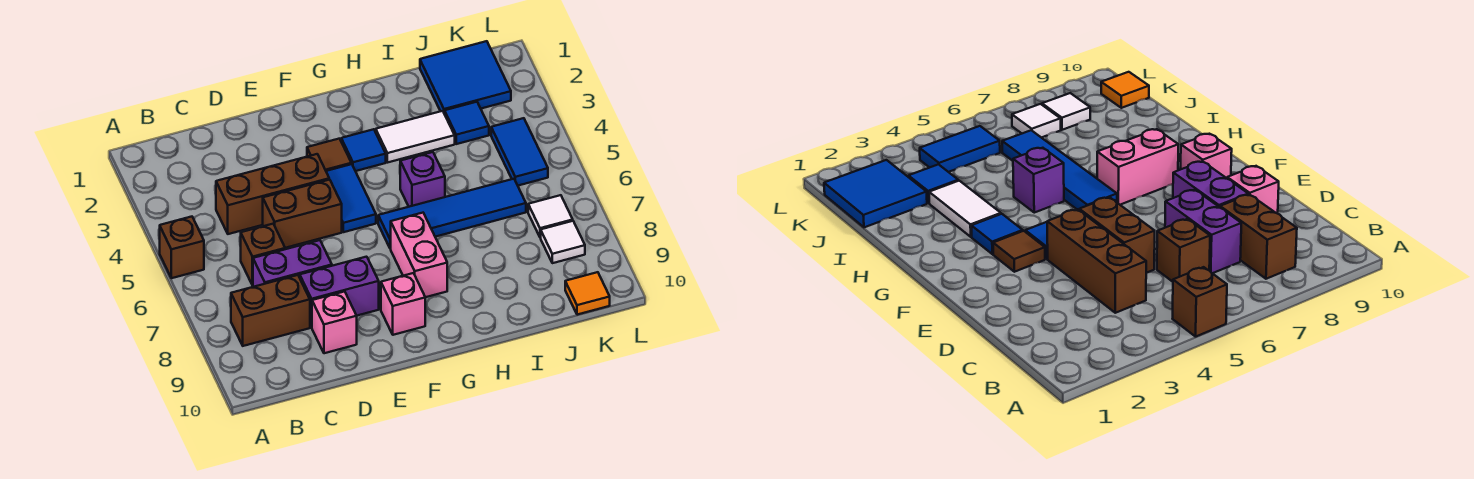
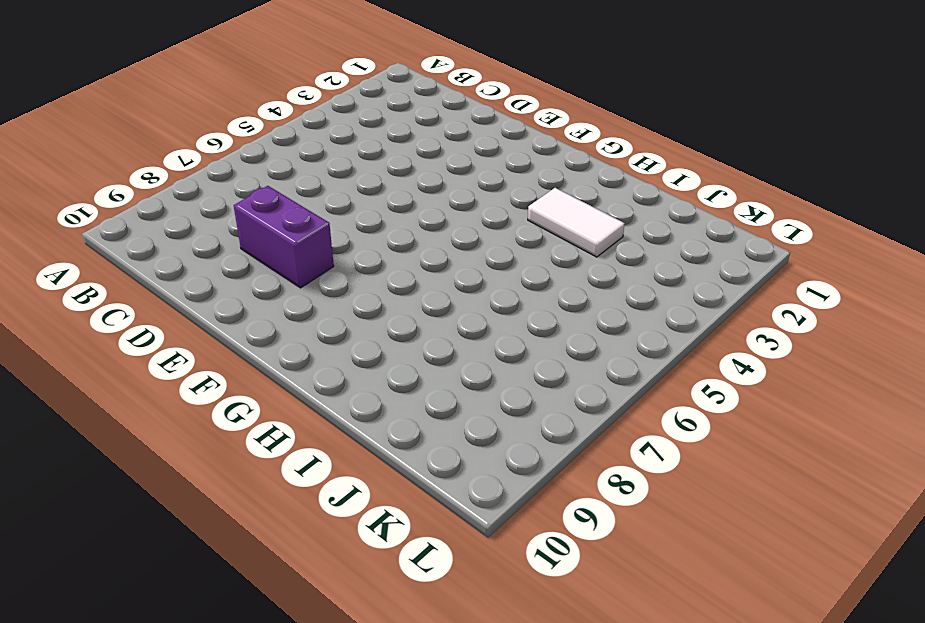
none -> brown brick A5 level 1
none -> brown brick B8:C8 level 1
none -> brown brick C4:E4 level 1

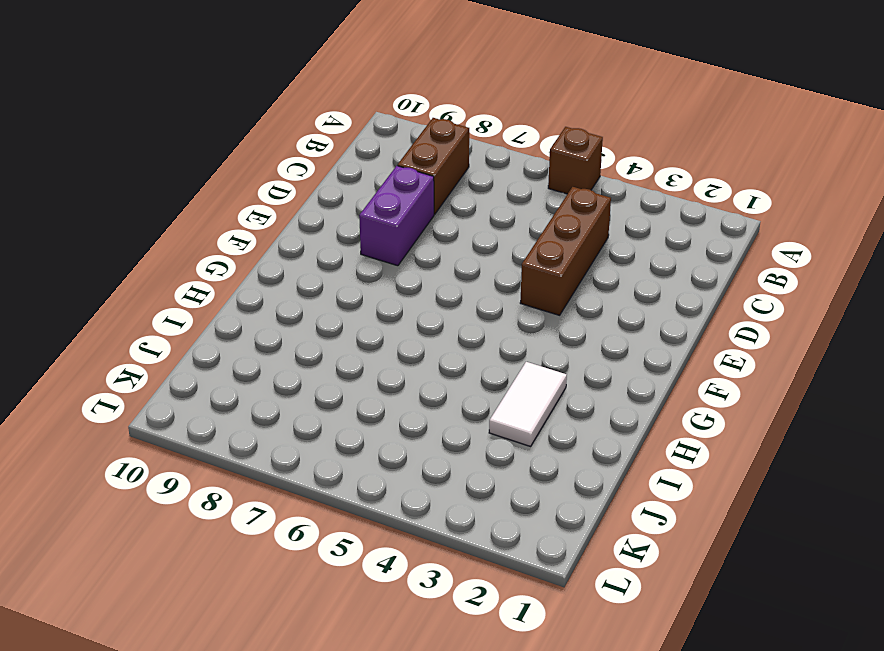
none -> brown brick C6 level 1
none -> purple brick C7:D7 level 1
none -> brown brick D5:E5 level 1

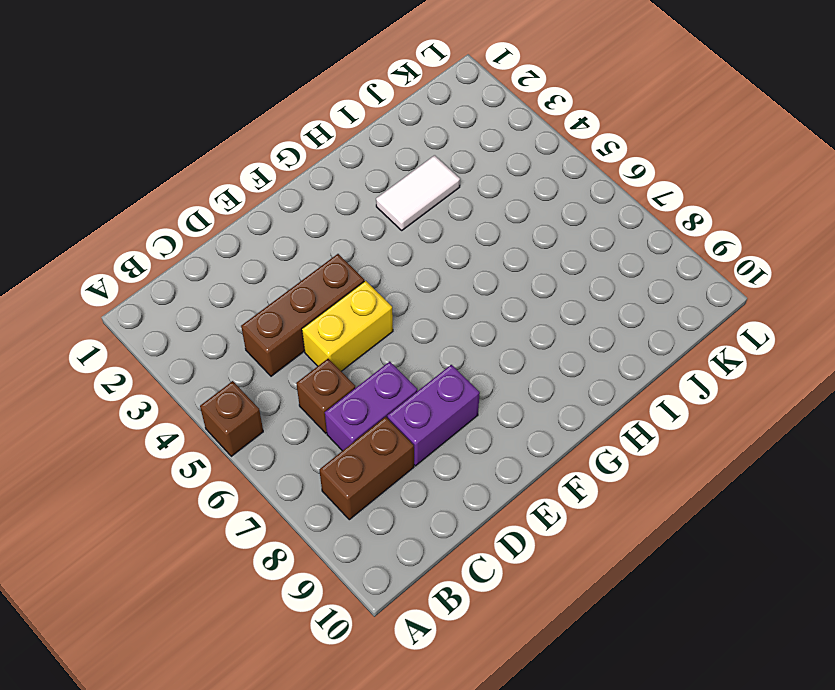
yellow brick D5:E5 level 1 -> brown brick D5:E5 level 1
none -> pink brick D9 level 1
none -> brown tile F3 level 1
none -> blue tile F4:F5 level 1

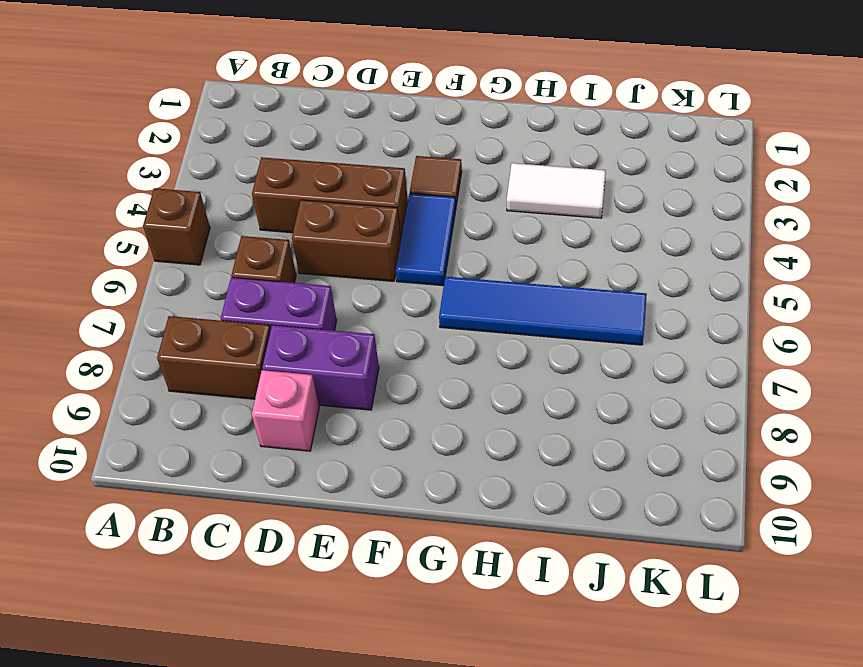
none -> pink brick F9 level 1
none -> blue tile G3 level 1
none -> pink brick G7:G8 level 1

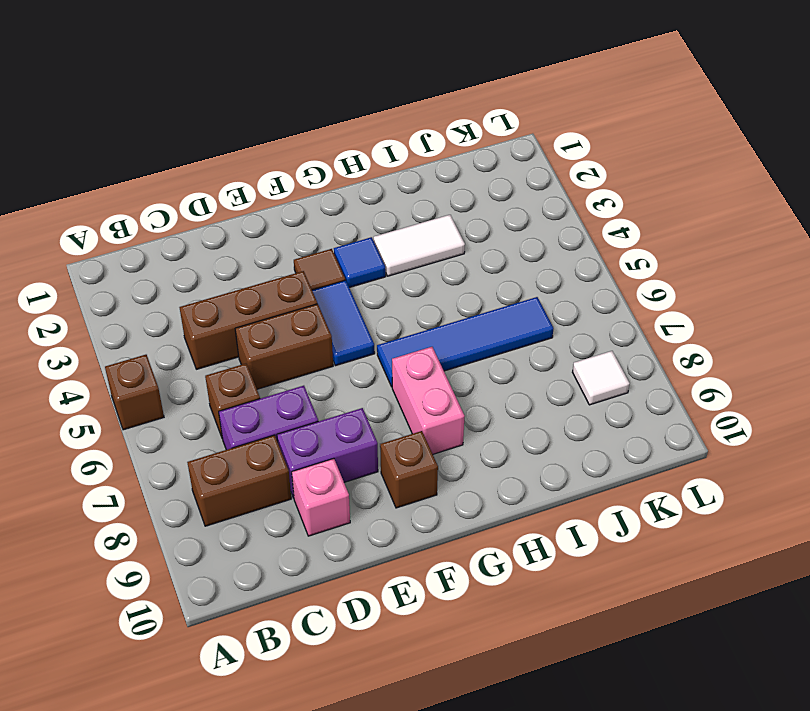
brown brick F9 level 1 -> pink brick F9 level 1
none -> purple brick H5 level 1
none -> blue tile J1:K2 level 1
none -> blue tile J3 level 1

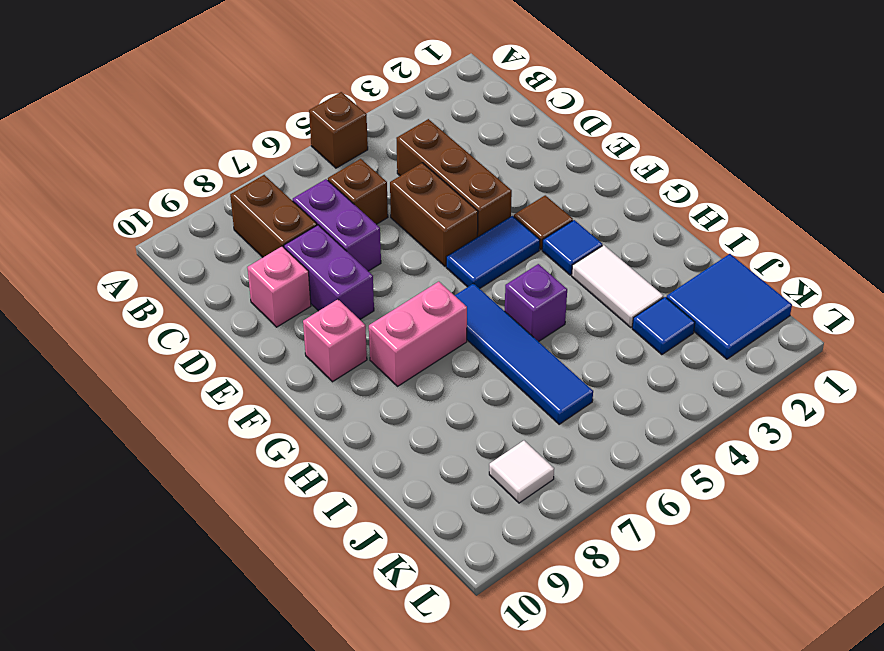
none -> blue tile K4:K5 level 1
none -> white tile K7 level 1
none -> orange tile K10 level 1

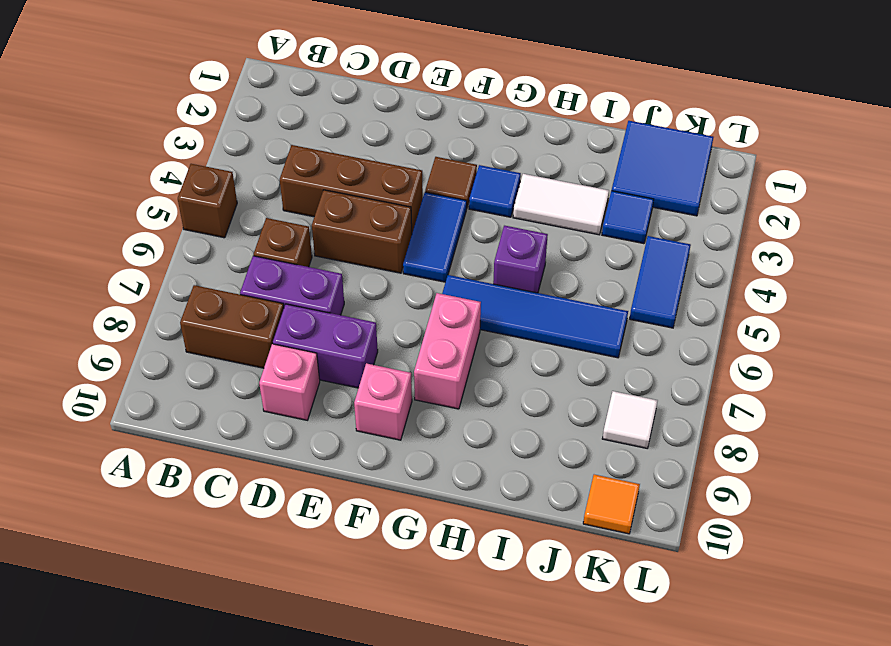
none -> white tile K7 level 1

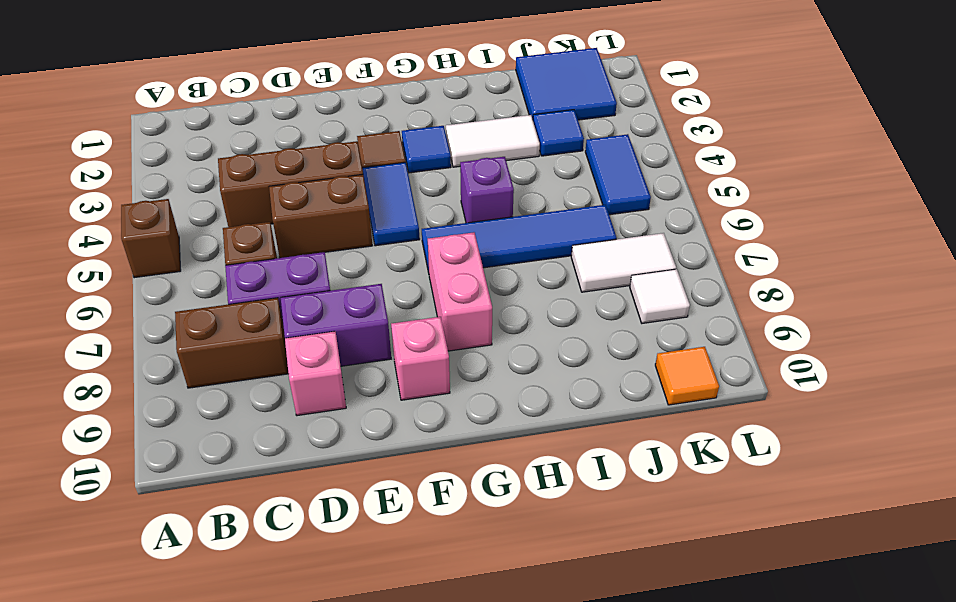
white tile J7:K7 level 1 -> white tile K7 level 1

